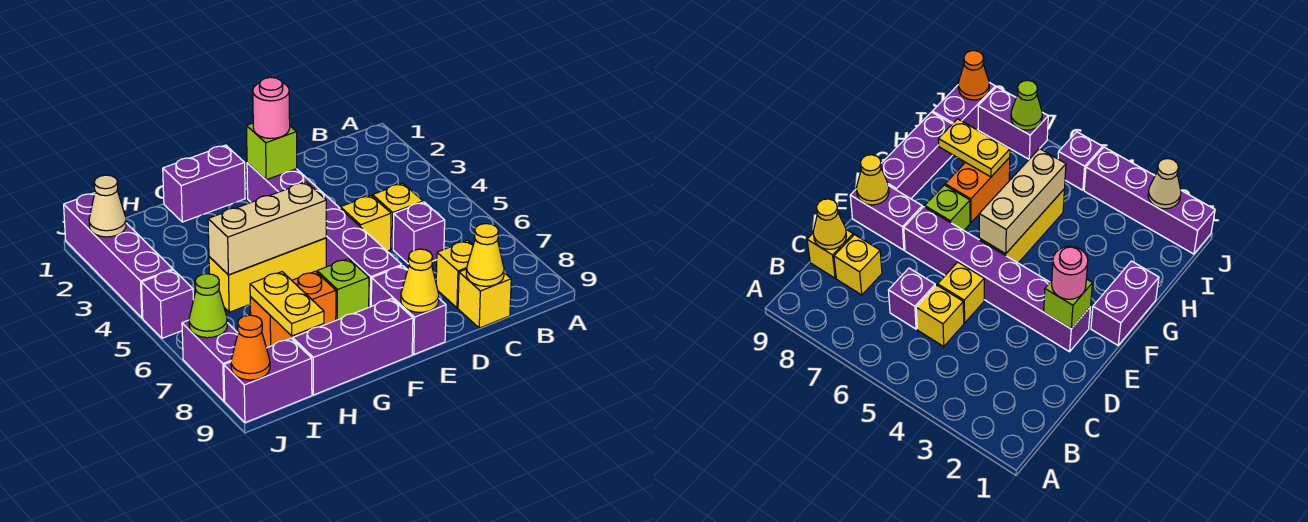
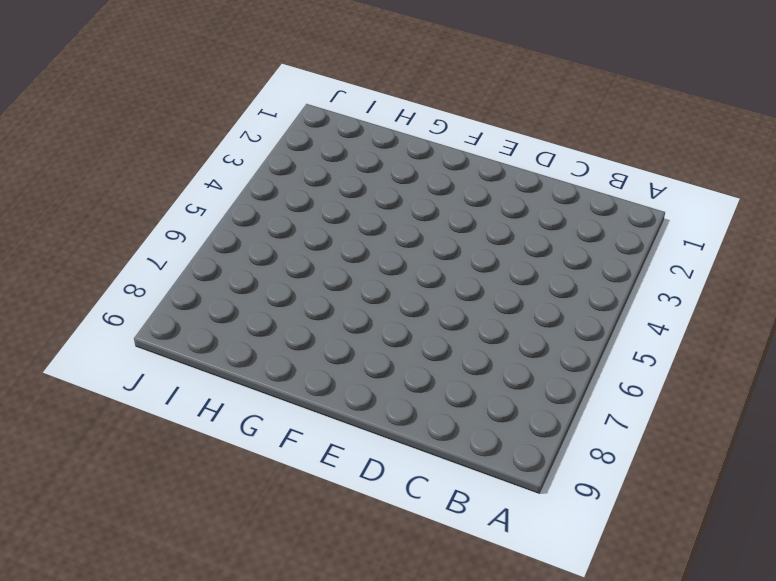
none -> yellow brick C5 level 1
none -> purple brick C6 level 1
none -> yellow brick C8 level 1

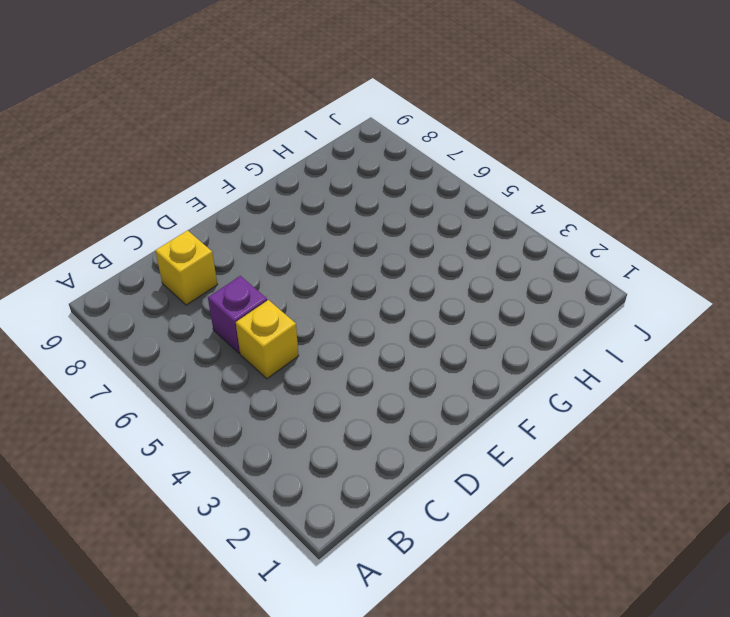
none -> yellow brick C9 level 1
none -> yellow brick D5 level 1
none -> purple brick E2:E7 level 1

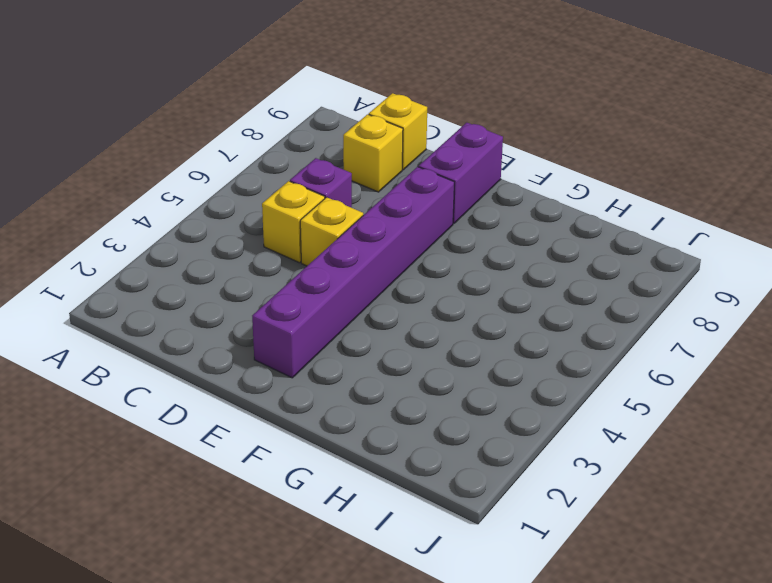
none -> purple brick F1:G1 level 1
none -> yellow brick F5:H5 level 1
none -> lime brick F7 level 1

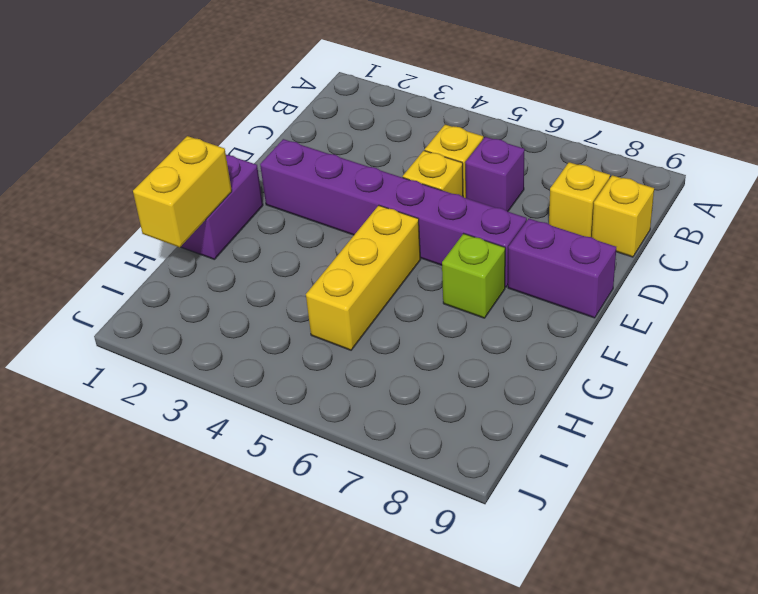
yellow brick G1:H1 level 2 -> none
none -> purple brick F9:H9 level 1
none -> orange brick G7:H7 level 1
none -> purple brick I9:J9 level 1

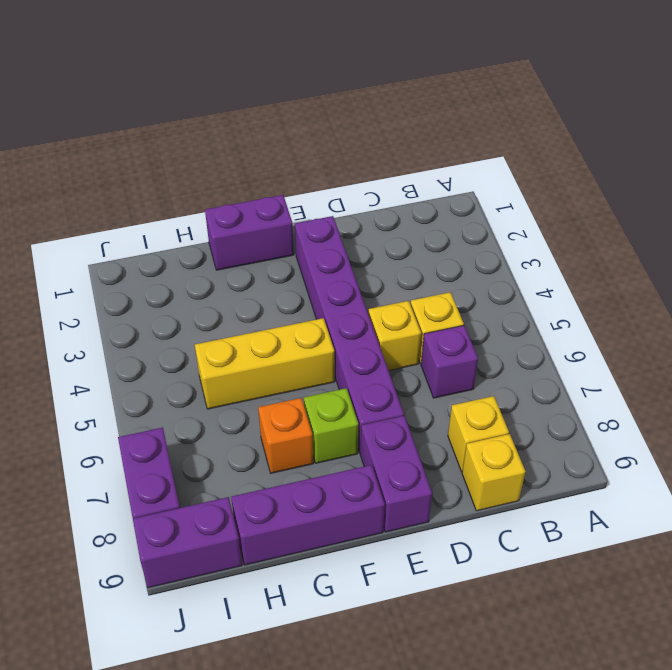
orange brick G7 level 1 -> orange brick G7:H7 level 1
none -> purple brick J1:J4 level 1
none -> purple brick J5 level 1
none -> yellow cone C9 level 2

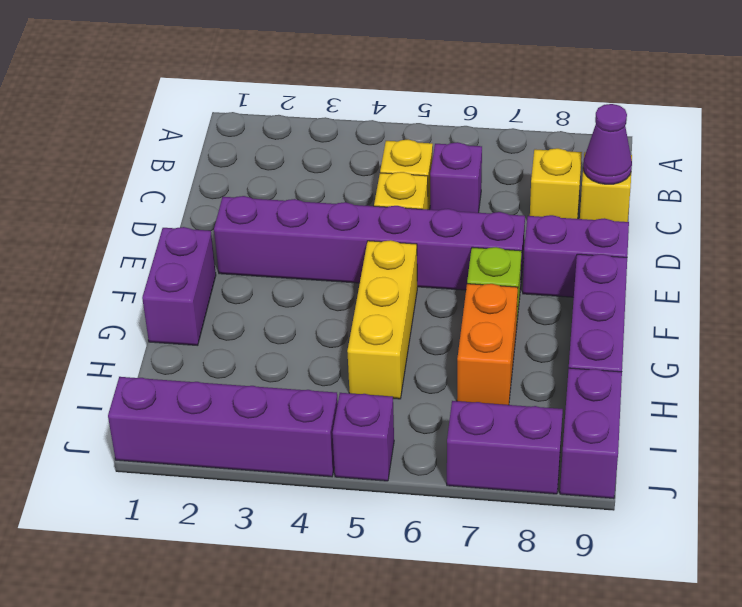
purple cone C9 level 2 -> yellow cone C9 level 2
none -> lime brick E2 level 2
none -> yellow cone E9 level 2
none -> tan brick F5:H5 level 2

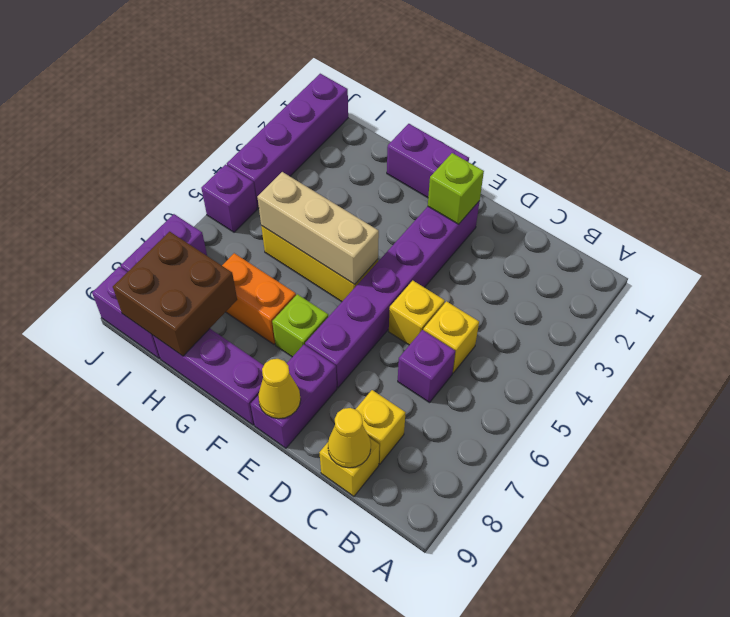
brown brick H8:I9 level 2 -> yellow plate H7:H8 level 2
none -> tan cone J2 level 2
none -> lime cone J7 level 2
none -> orange cone J9 level 2

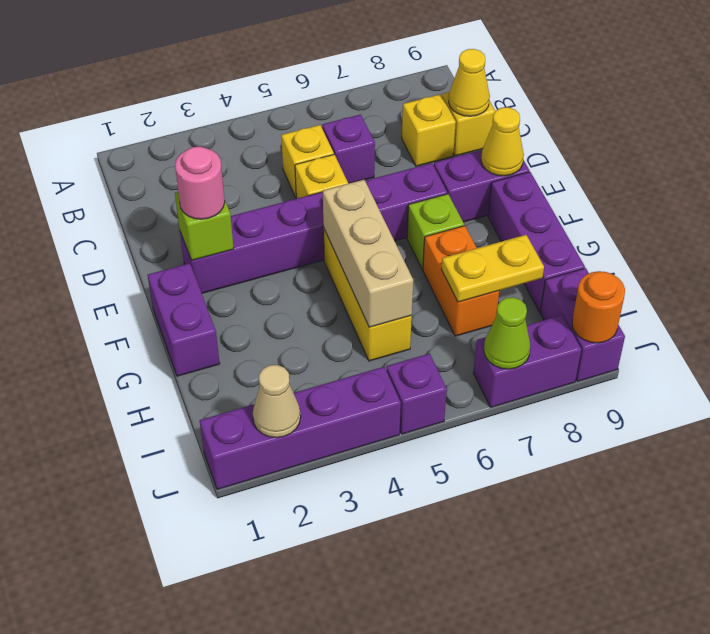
orange round brick J9 level 2 -> orange cone J9 level 2

